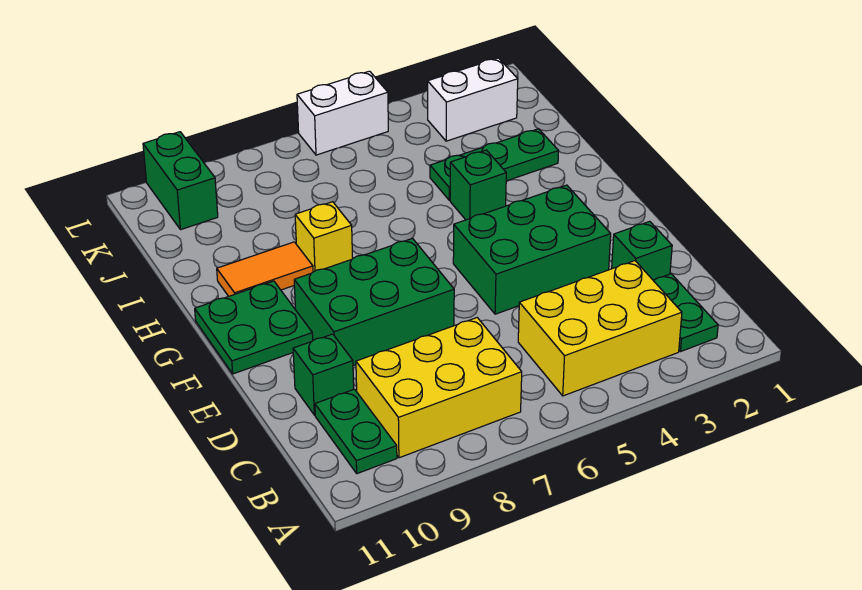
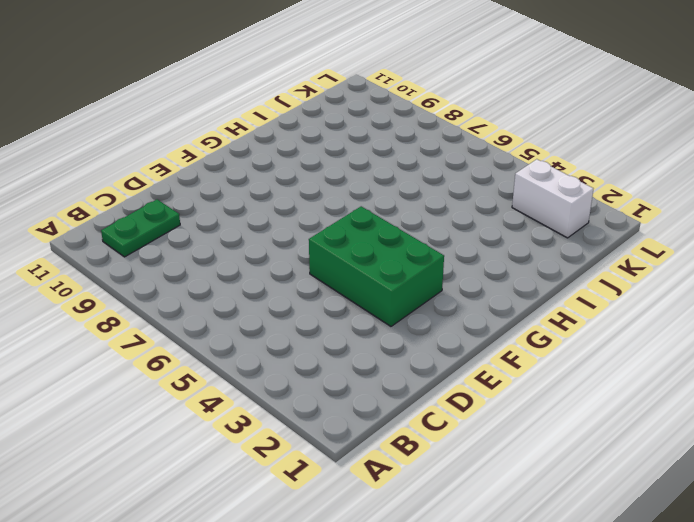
none -> green plate B2:C2 level 1
none -> yellow brick B3:C5 level 1
none -> yellow brick B7:C9 level 1

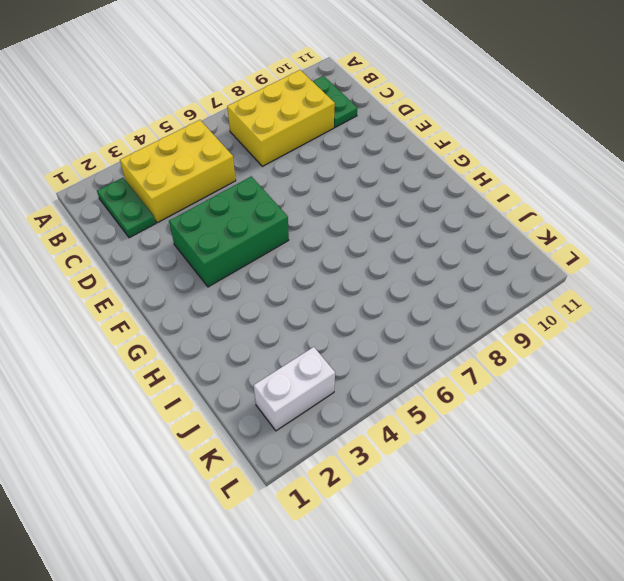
none -> green brick D2 level 1
none -> green brick D10 level 1
none -> green brick E7:F9 level 1

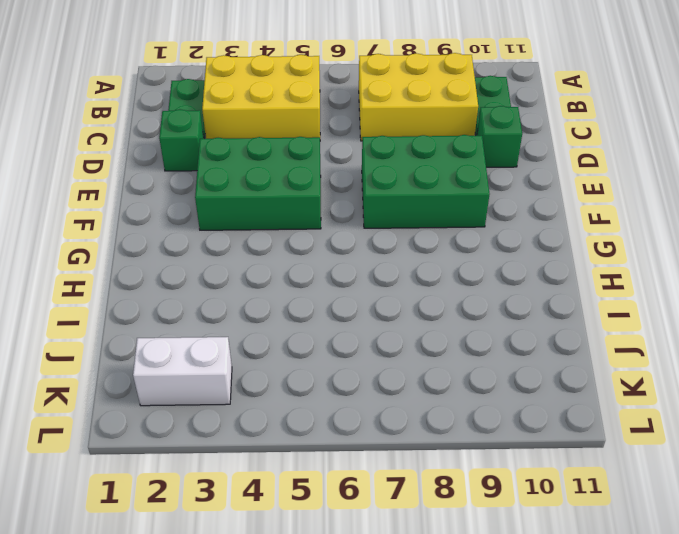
none -> green plate F10:G11 level 1
none -> green brick H4 level 1
none -> yellow brick H8 level 1

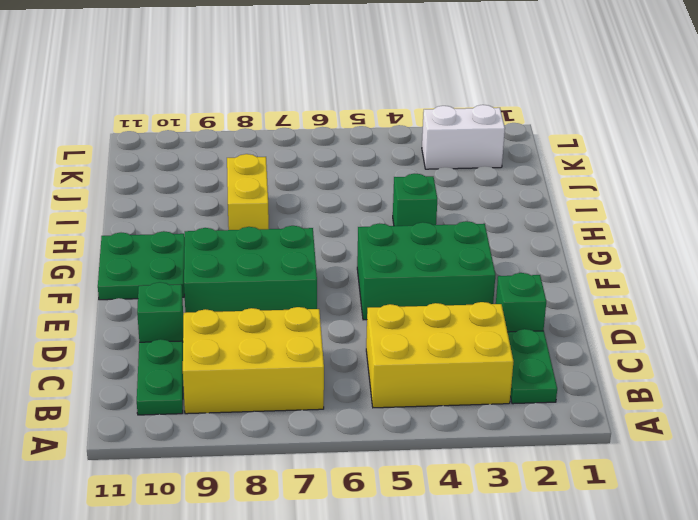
yellow brick H8:I8 level 1 -> yellow brick H8 level 1
none -> orange tile H9:H10 level 1
none -> green plate I2:I4 level 1
none -> green brick K10:L10 level 1

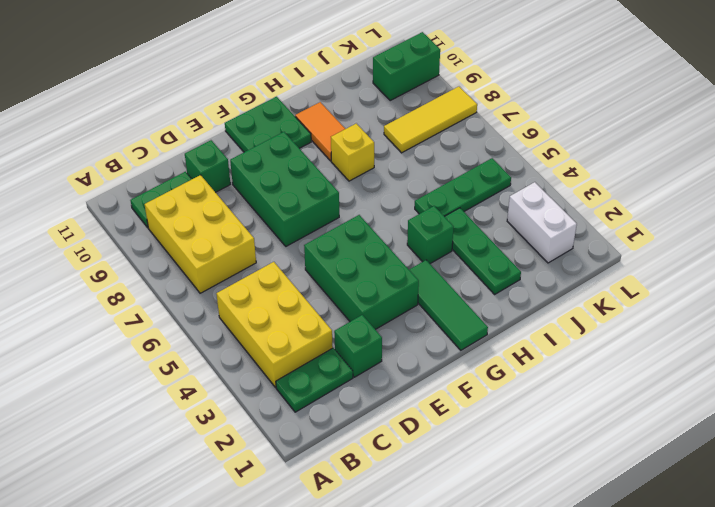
green tile G1:G3 level 1 -> none
green plate I5:K5 level 1 -> none
yellow tile J8:L8 level 1 -> none
none -> white brick L5:L6 level 1

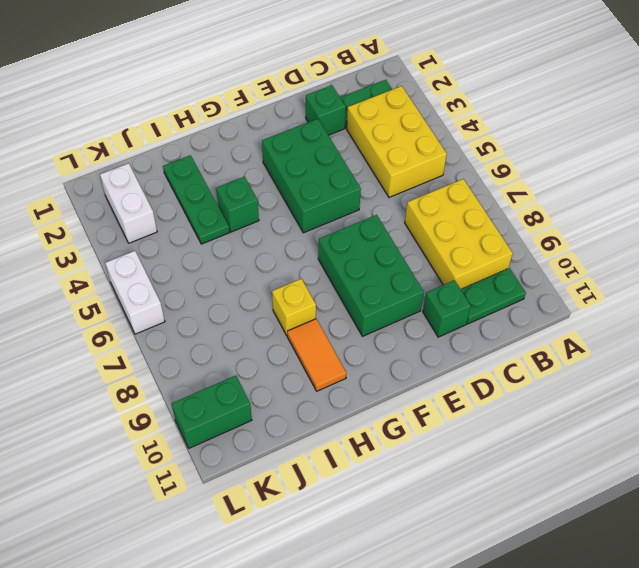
none -> green plate F10:G11 level 1

